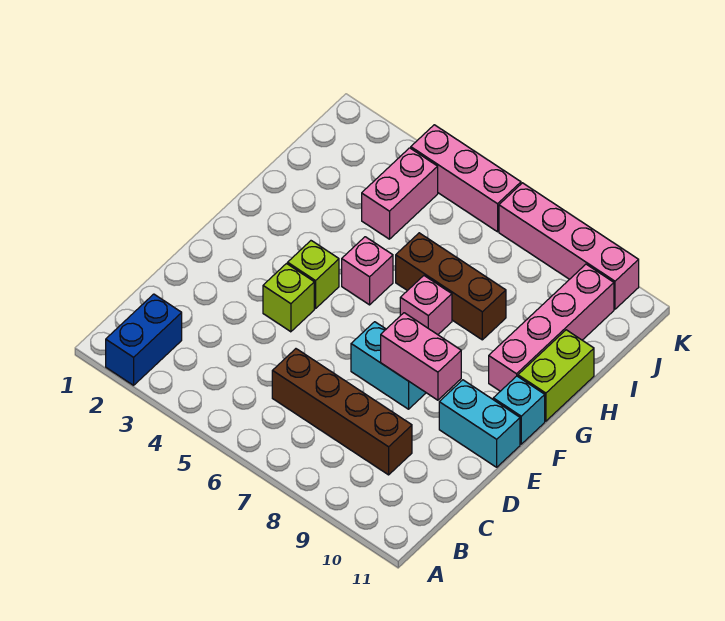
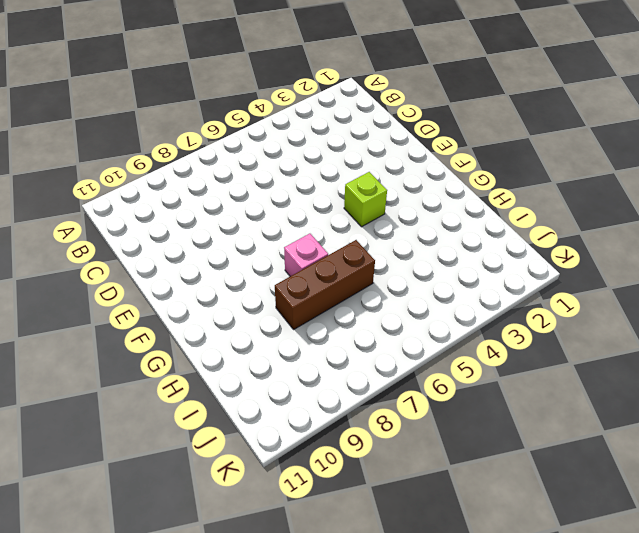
none -> blue brick A2:B2 level 1
none -> brown brick C6:C9 level 1
none -> lime brick E4 level 1

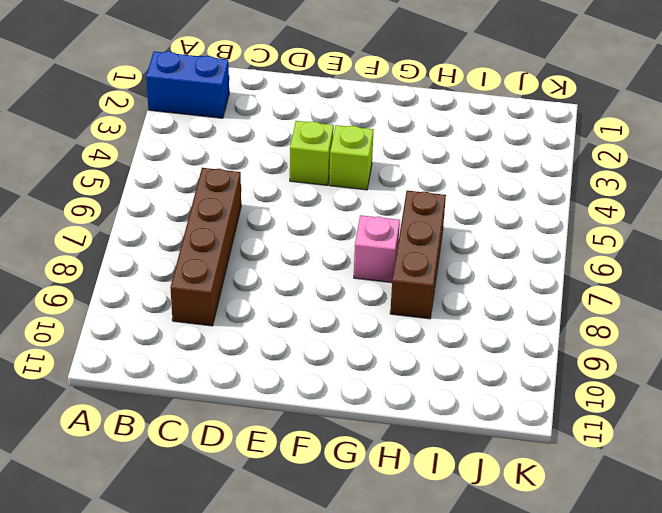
none -> cyan brick E7:E8 level 1
none -> cyan brick E10:E11 level 1
none -> cyan brick F11 level 1

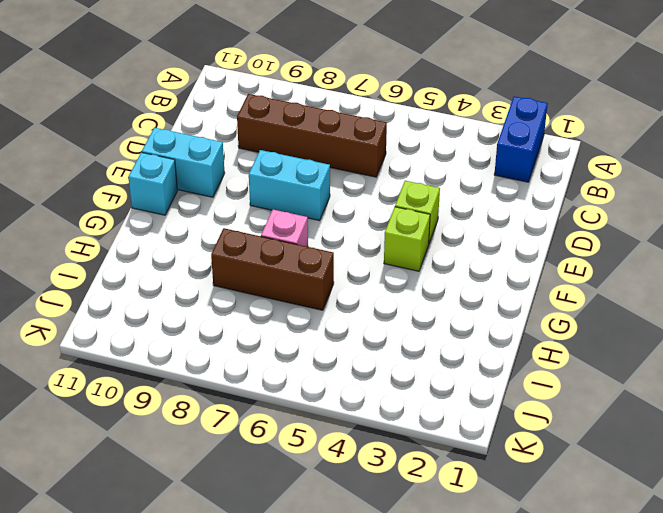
none -> pink brick G5 level 1
none -> pink brick G10:J10 level 1
none -> lime brick G11:H11 level 1

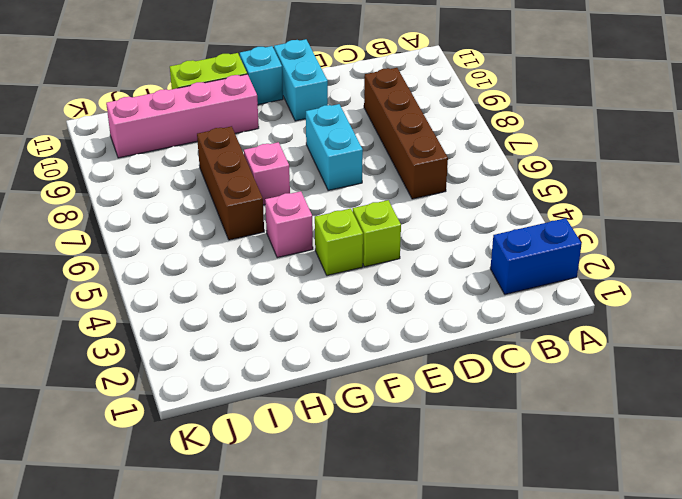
none -> pink brick I4:J4 level 1
none -> pink brick K4:K6 level 1
none -> pink brick K7:K10 level 1

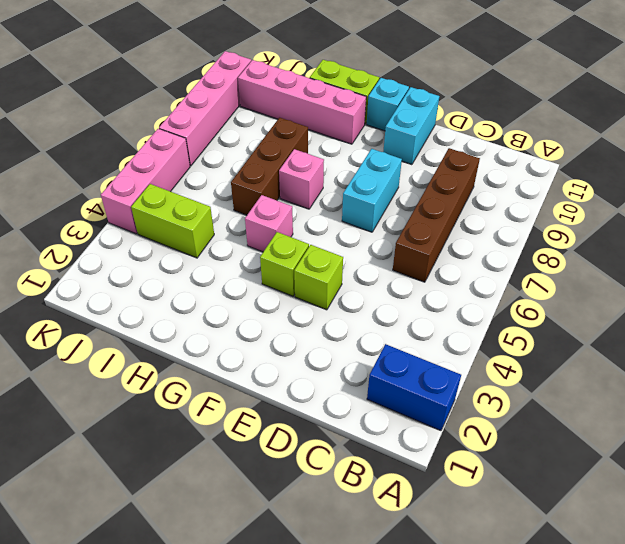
lime brick I4:J4 level 1 -> pink brick I4:J4 level 1
none -> pink brick E8:E9 level 2

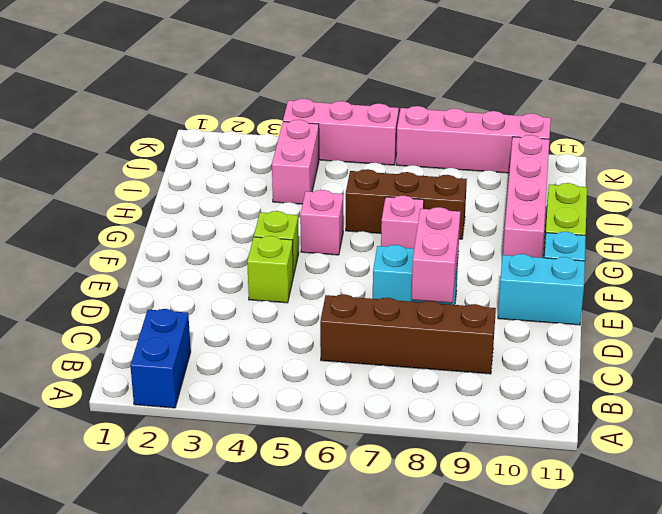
pink brick D8:E8 level 2 -> pink brick E8:E9 level 2

